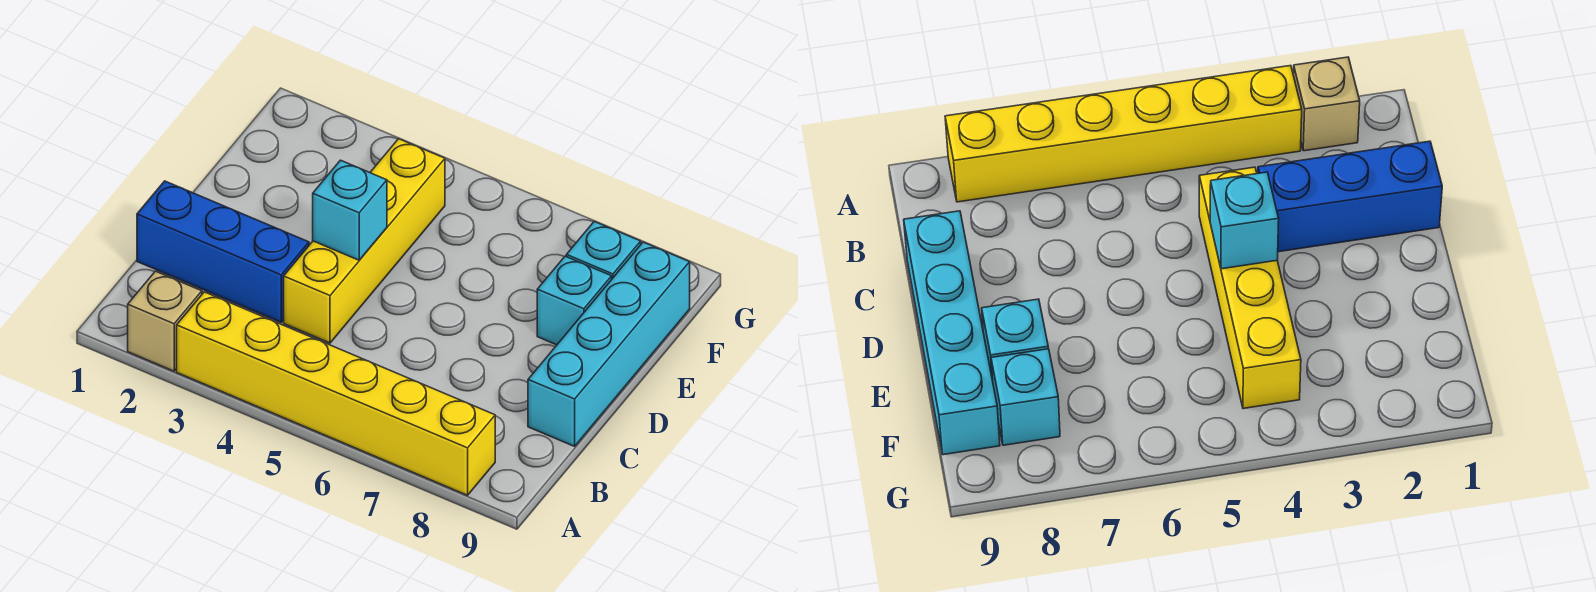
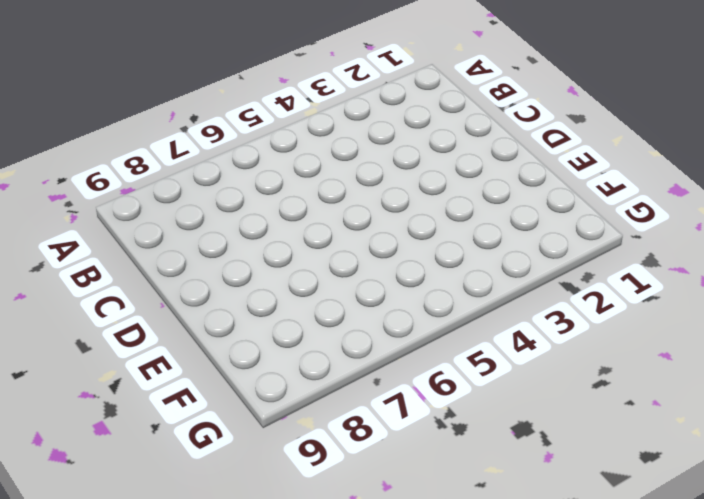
none -> tan brick A2 level 1
none -> yellow brick A3:A8 level 1

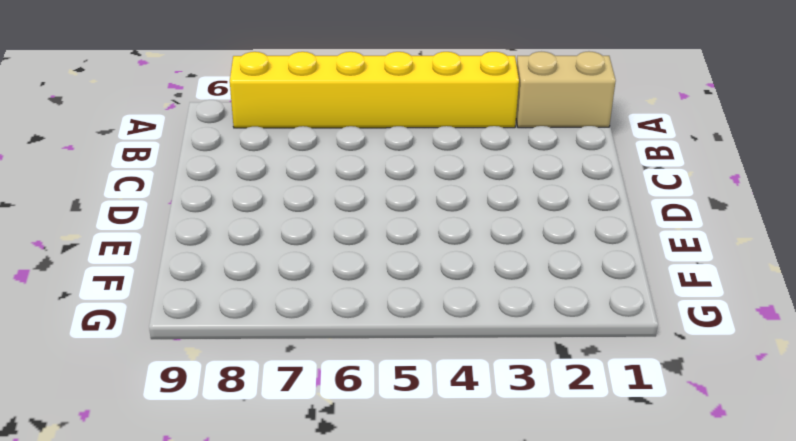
tan brick A1:A2 level 1 -> tan brick A2 level 1
none -> blue brick C1:C3 level 1
none -> yellow brick C4:F4 level 1

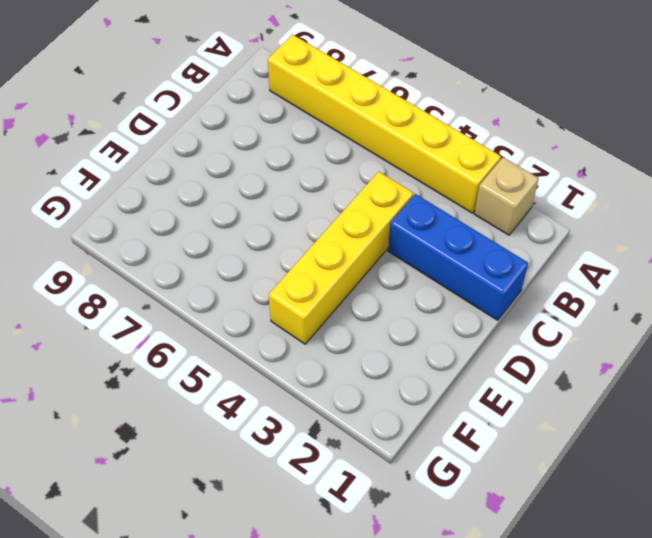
none -> cyan brick C9:F9 level 1
none -> cyan brick E8 level 1

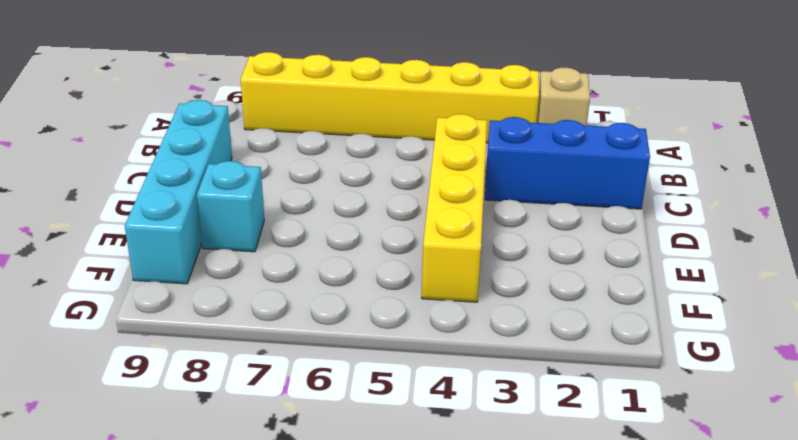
none -> cyan brick F8 level 1
none -> cyan brick D4 level 2

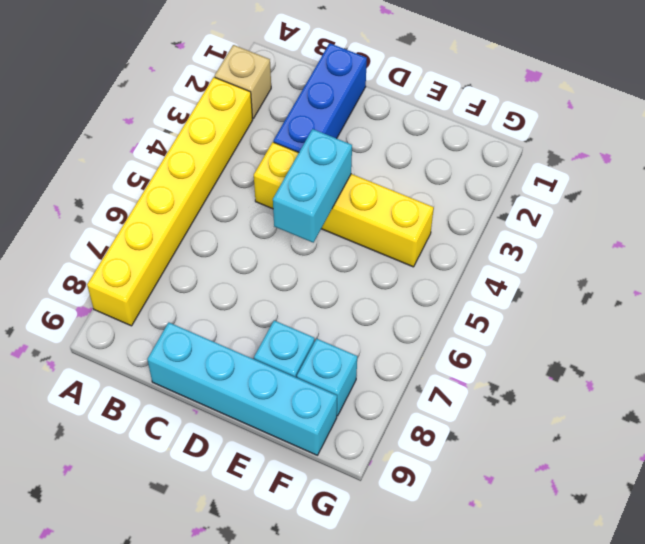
cyan brick D4:D5 level 2 -> cyan brick D4 level 2

